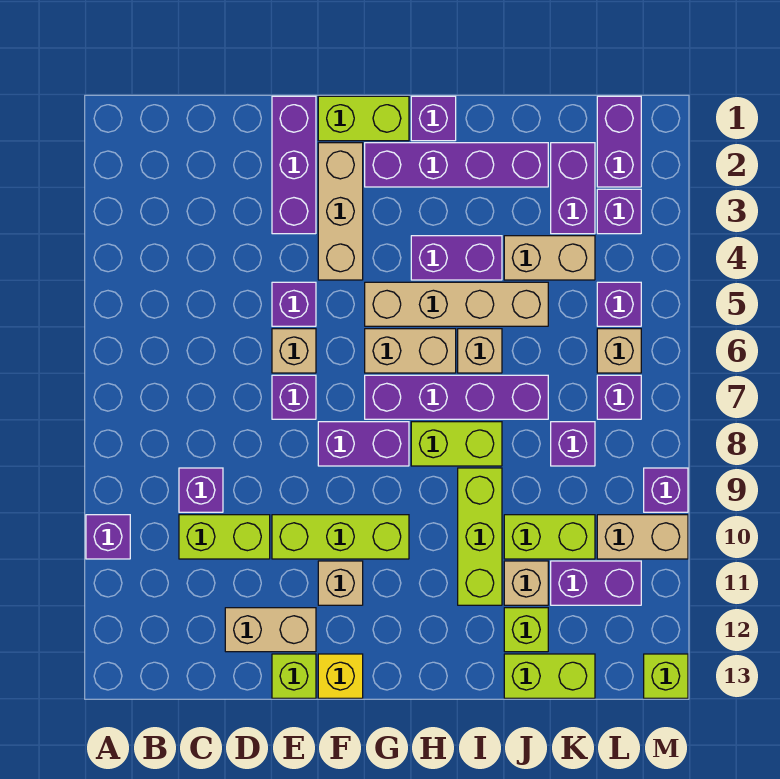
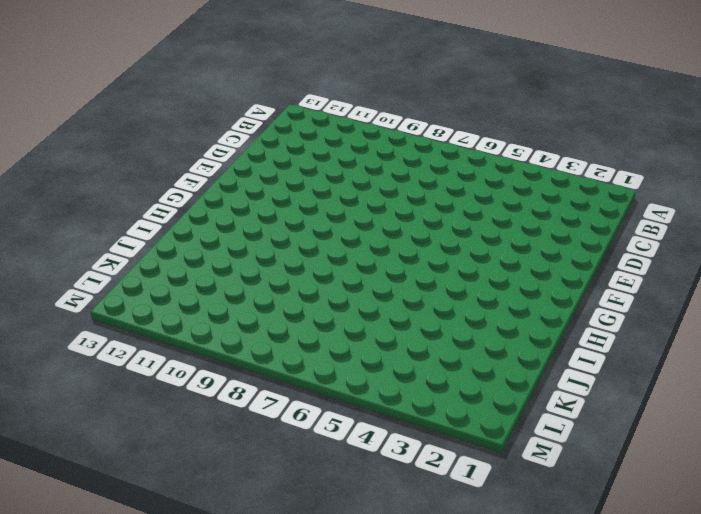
none -> purple brick A10 level 1
none -> purple brick C9 level 1
none -> lime brick C10:D10 level 1
none -> tan brick D12:E12 level 1

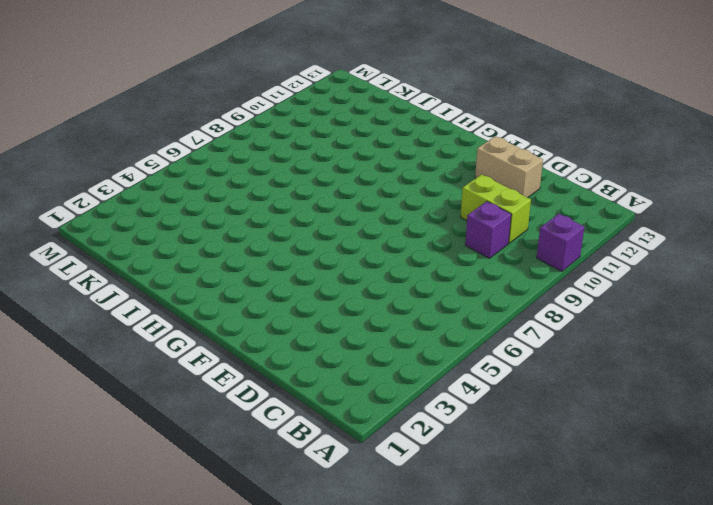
none -> purple brick E1:E3 level 1
none -> purple brick E5 level 1
none -> tan brick E6 level 1
none -> purple brick E7 level 1

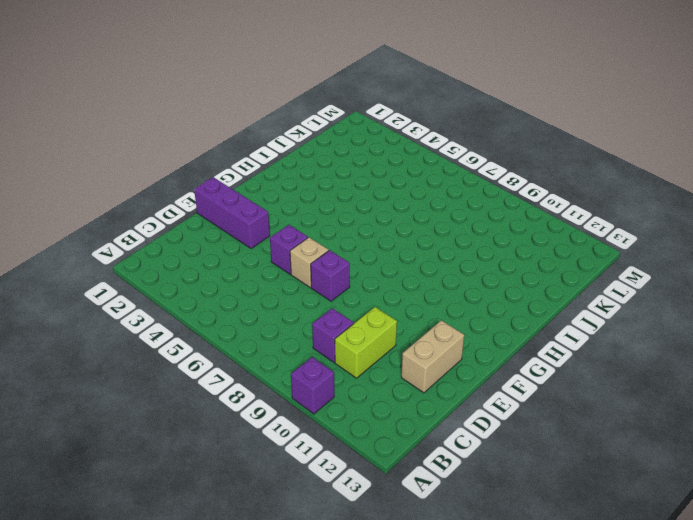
none -> lime brick E10:G10 level 1
none -> lime brick E13 level 1
none -> lime brick F1:G1 level 1
none -> tan brick F2:F4 level 1

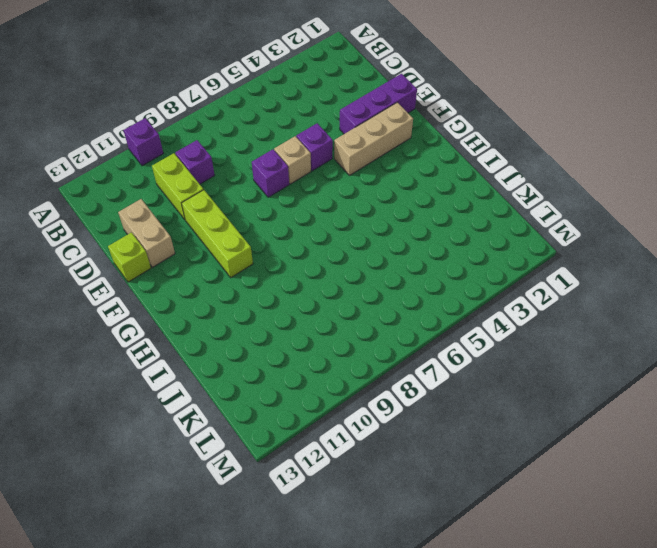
none -> lime brick F1:G1 level 1
none -> purple brick F8:G8 level 1
none -> tan brick F11 level 1
none -> yellow brick F13 level 1

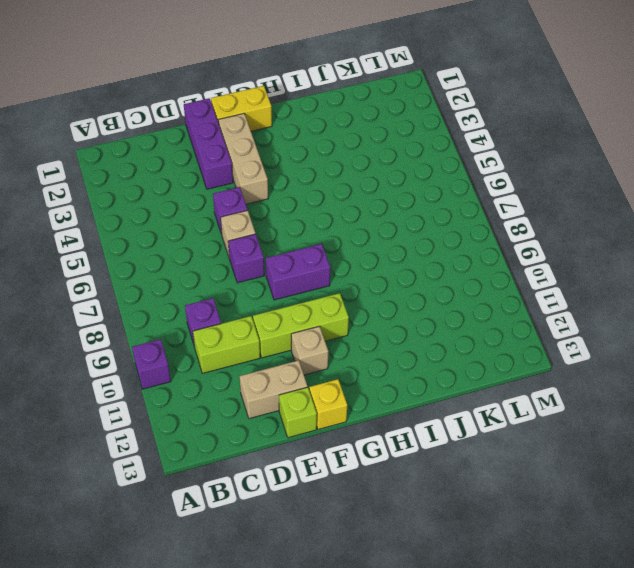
yellow brick F1:G1 level 1 -> lime brick F1:G1 level 1
none -> purple brick G2:J2 level 1
none -> tan brick G5:J5 level 1
none -> tan brick G6:H6 level 1
none -> purple brick G7:J7 level 1

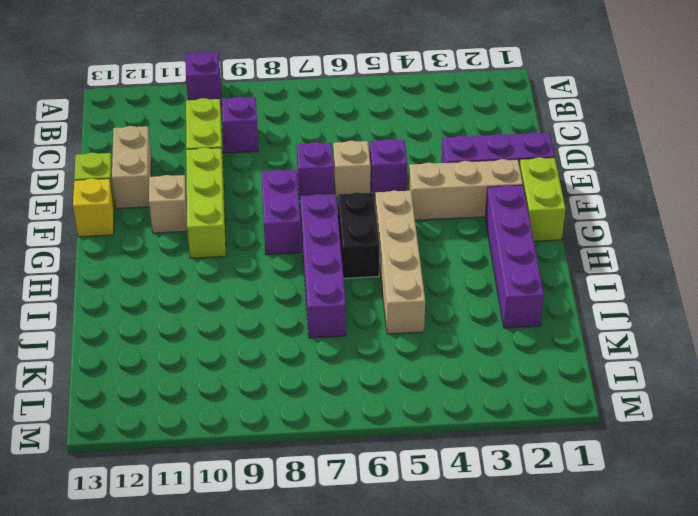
black brick G6:H6 level 1 -> tan brick G6:H6 level 1
none -> purple brick H1 level 1
none -> purple brick H4:I4 level 1
none -> lime brick H8:I8 level 1
none -> tan brick I6 level 1

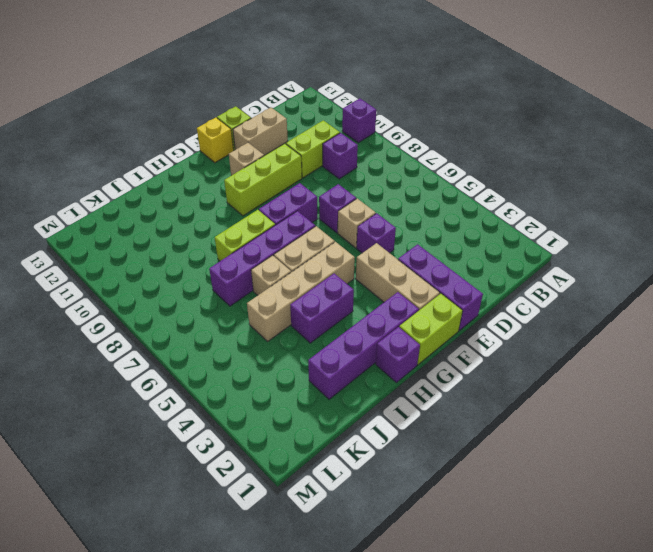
none -> lime brick I9:I11 level 1
none -> tan brick J4:K4 level 1
none -> lime brick J10:K10 level 1
none -> tan brick J11 level 1

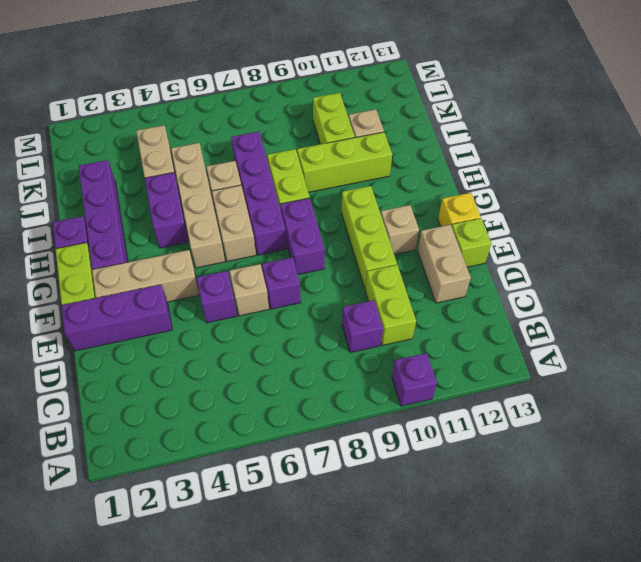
none -> lime brick J12 level 1
none -> lime brick J13:K13 level 1
none -> purple brick K2:K3 level 1
none -> purple brick K8 level 1

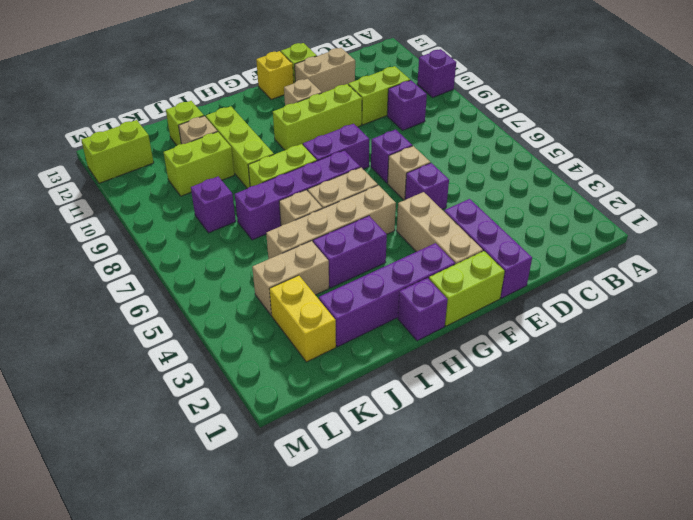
yellow brick K2:K3 level 1 -> purple brick K2:K3 level 1
lime brick L12:M12 level 1 -> lime brick J13:K13 level 1
none -> purple brick K11:L11 level 1
none -> purple brick L1:L2 level 1
none -> purple brick L3 level 1
none -> purple brick L5 level 1

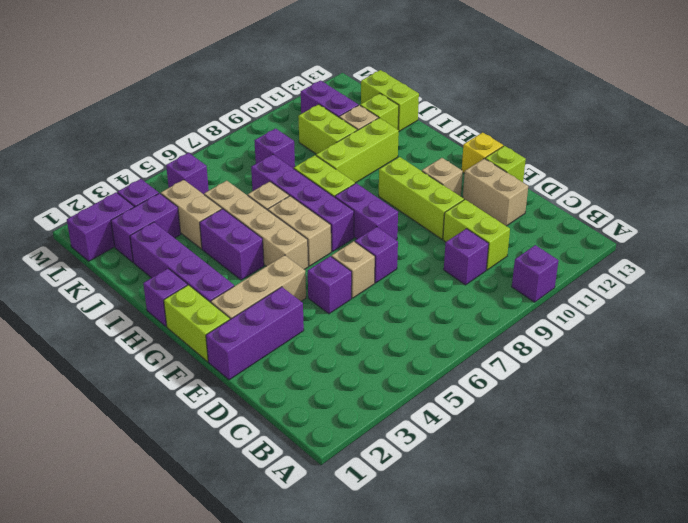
none -> tan brick L6 level 1
none -> purple brick L7 level 1
none -> tan brick L10:M10 level 1
none -> purple brick M9 level 1

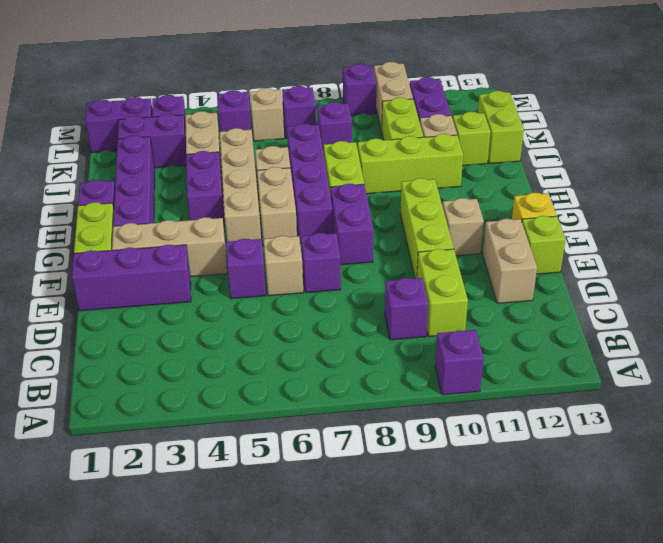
none -> lime brick M13 level 1

